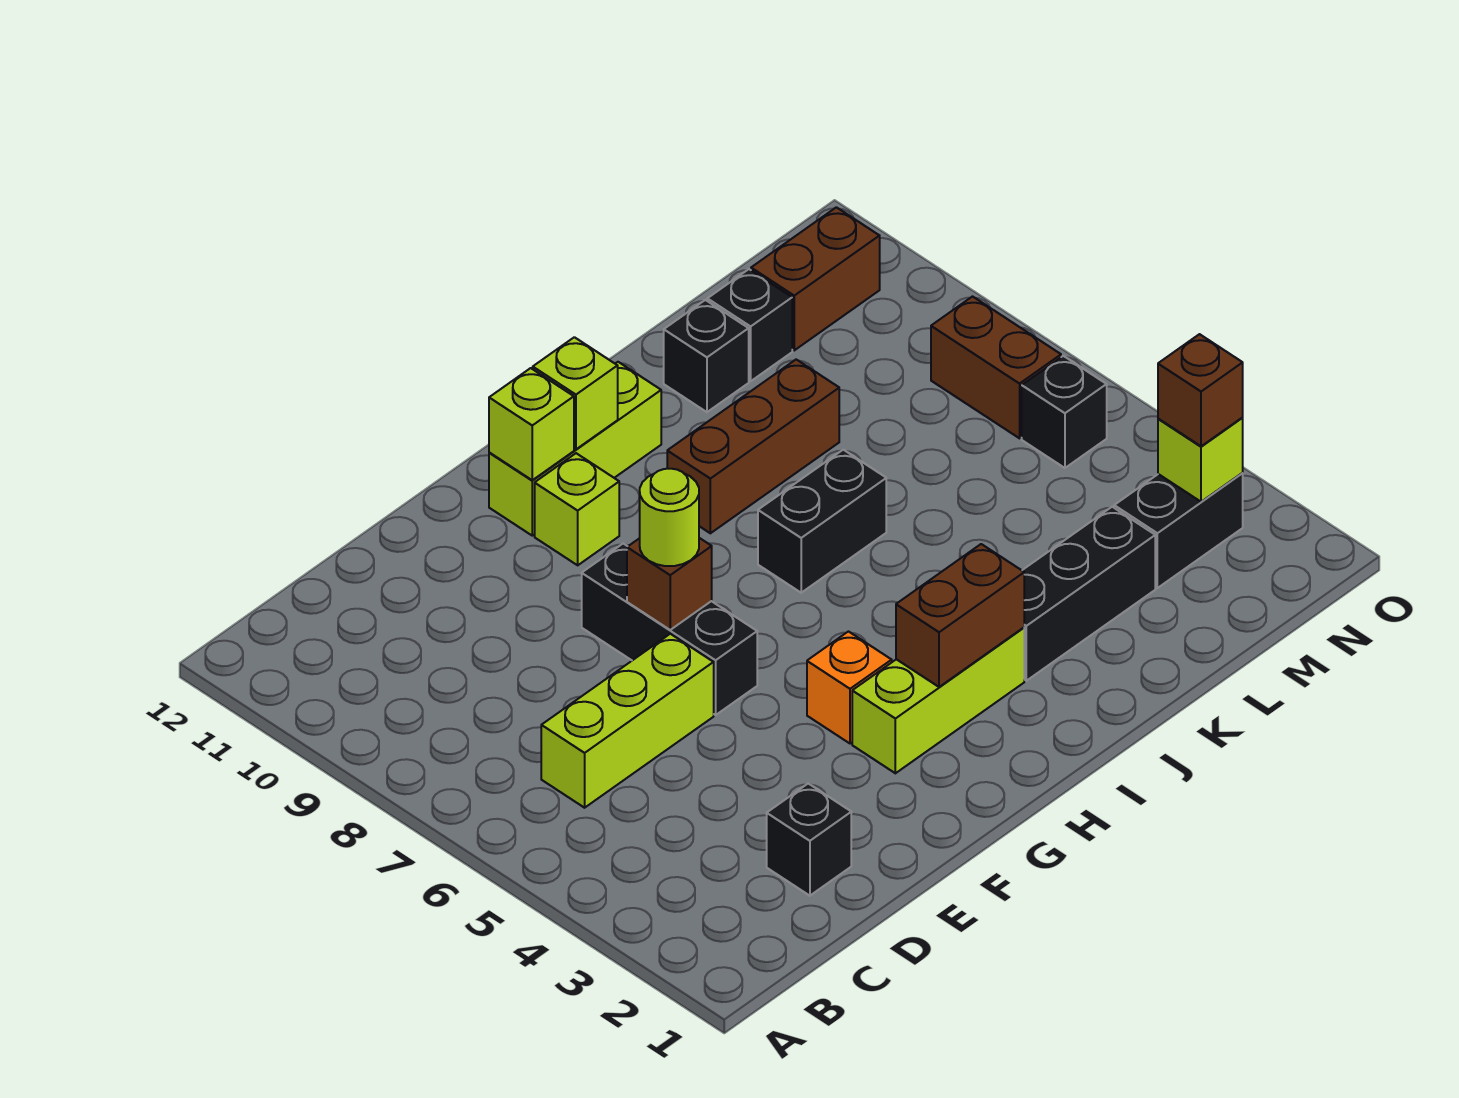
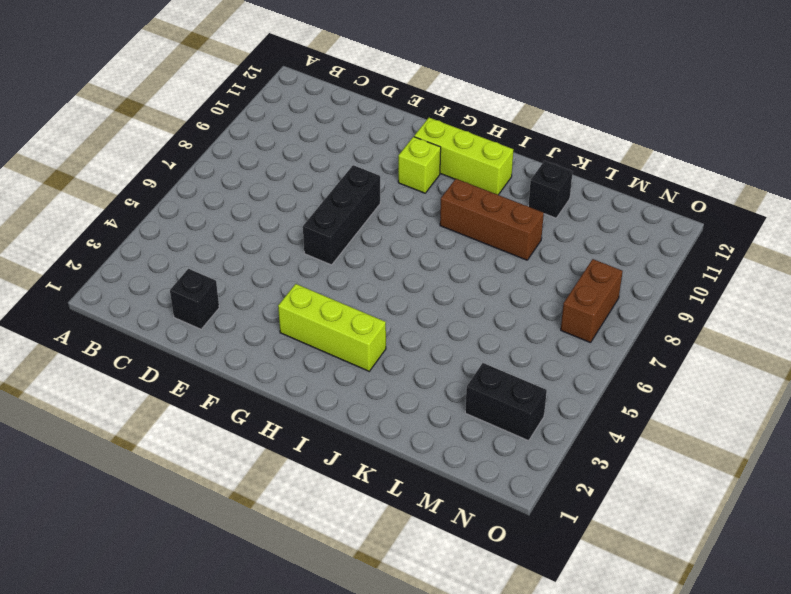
none -> lime brick C6:E6 level 1
none -> orange brick G4 level 1
none -> black brick I7:J7 level 1

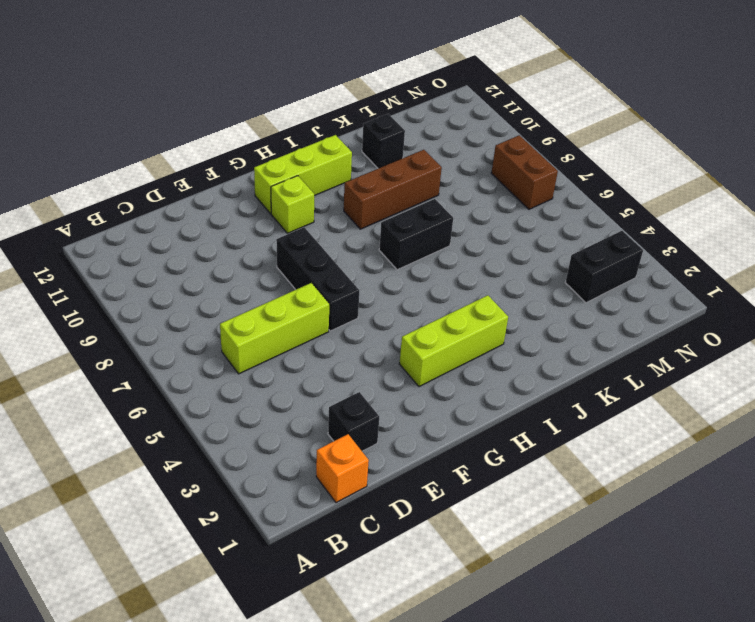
orange brick C1 level 1 -> orange brick G4 level 1
none -> black brick J3:L3 level 1
none -> black brick L11 level 1
none -> brown brick M11:N11 level 1

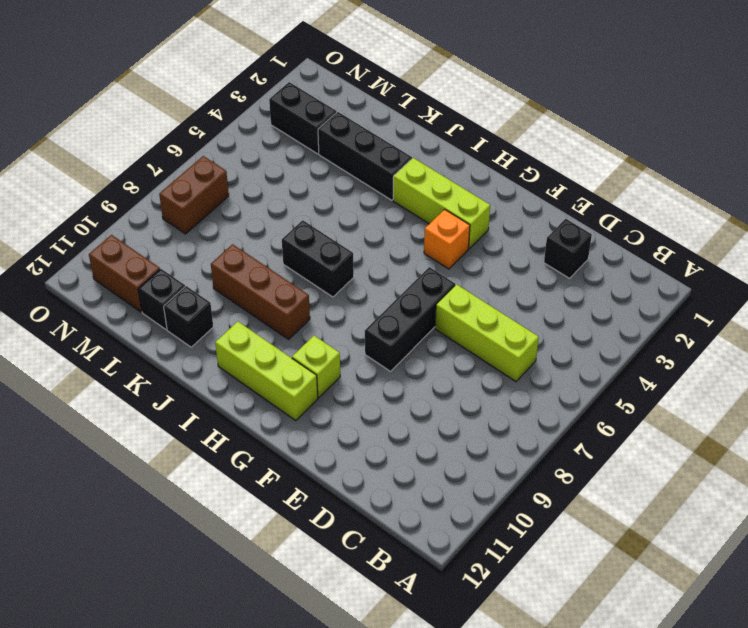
none -> black brick N6 level 1
none -> brown brick F7 level 2
none -> lime brick G11 level 2

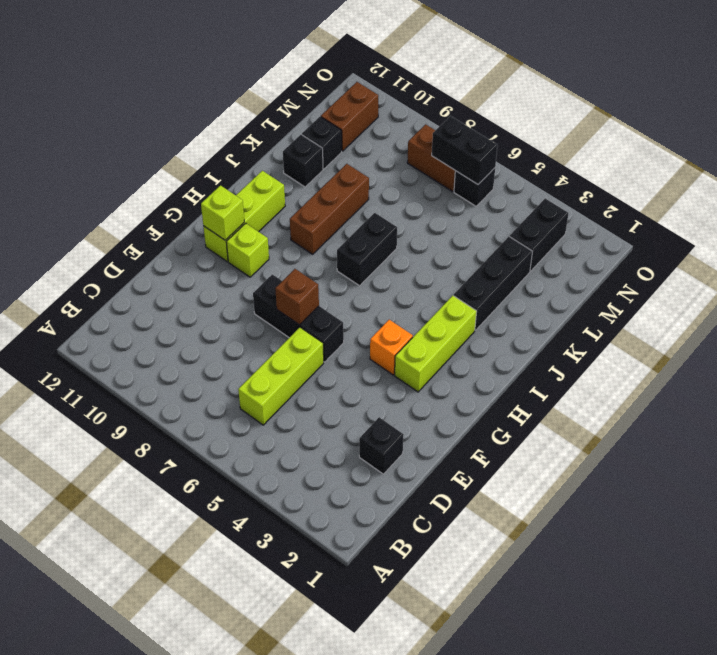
black brick N6:N7 level 2 -> none
none -> brown brick H3:I3 level 2
none -> lime brick H11 level 2
none -> lime brick N3 level 2

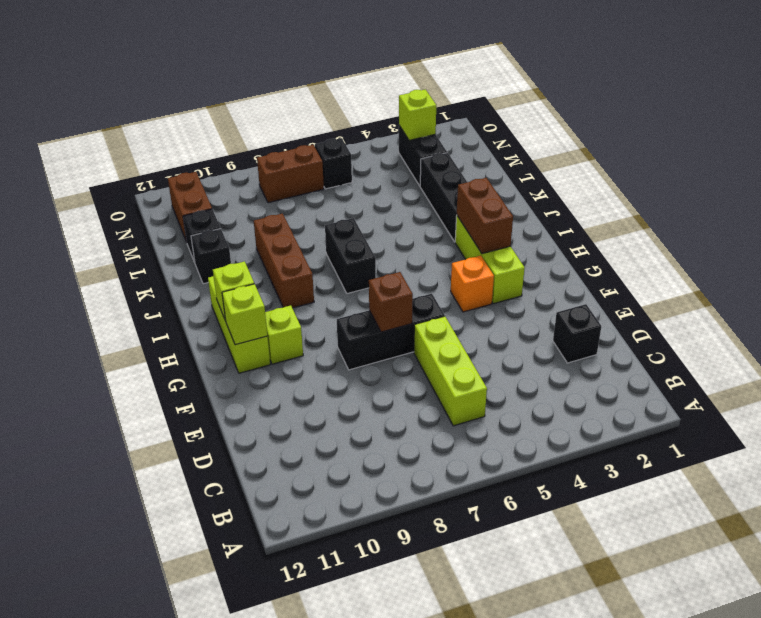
none -> lime round brick F7 level 3
none -> brown brick N3 level 3

